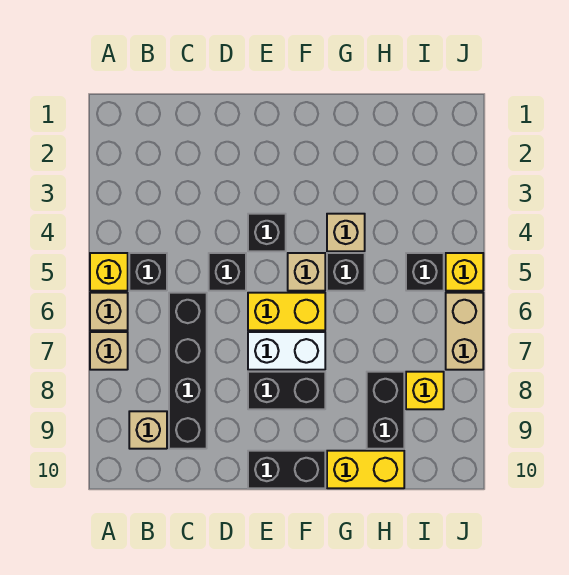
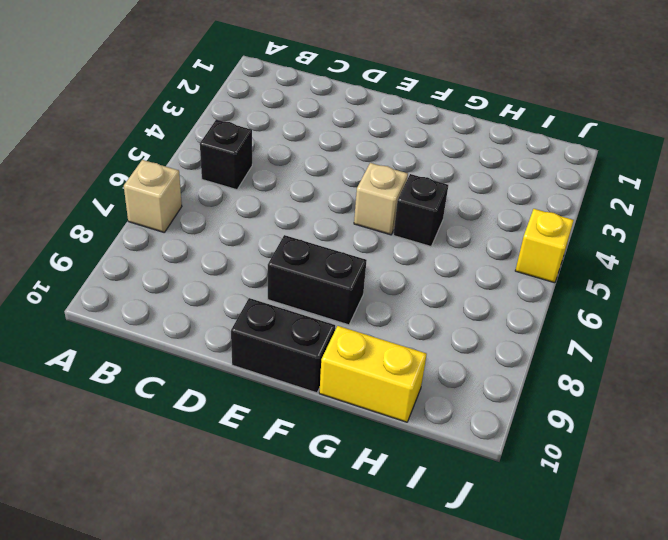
none -> yellow brick A5 level 1
none -> tan brick A6 level 1
none -> tan brick B9 level 1

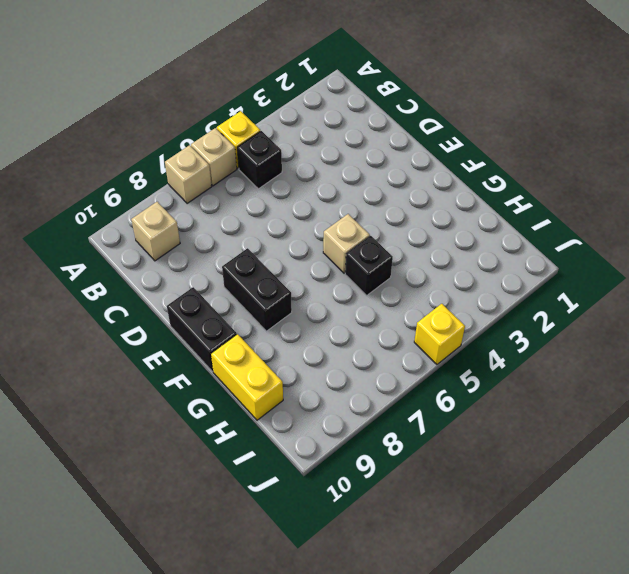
none -> black brick C6:C9 level 1
none -> black brick D5 level 1
none -> black brick E4 level 1

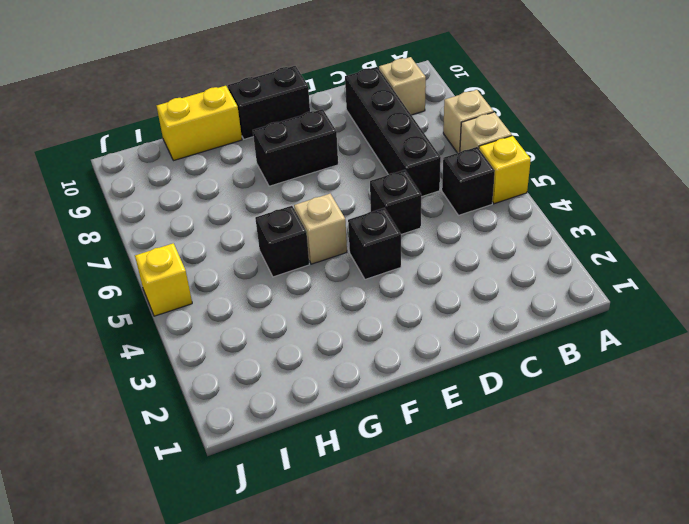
none -> yellow brick E6:F6 level 1
none -> white brick E7:F7 level 1
none -> tan brick G4 level 1

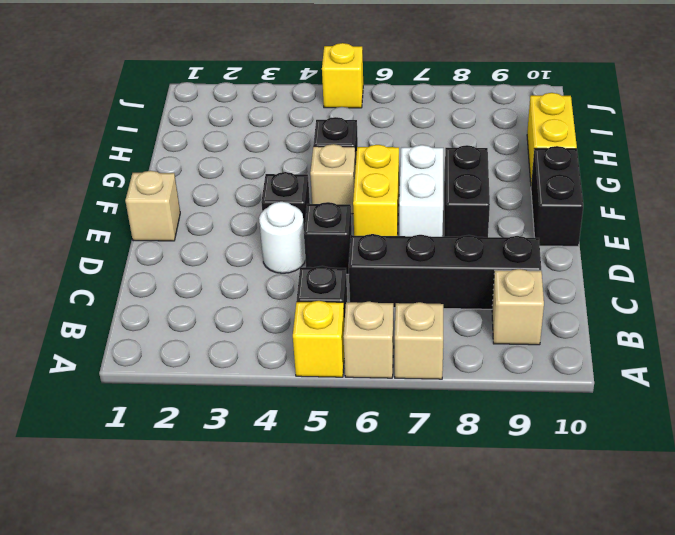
white round brick D4 level 1 -> none
tan brick E1 level 1 -> tan brick G4 level 1
none -> black brick H8:H9 level 1
none -> black brick I5 level 1
none -> yellow brick I8 level 1

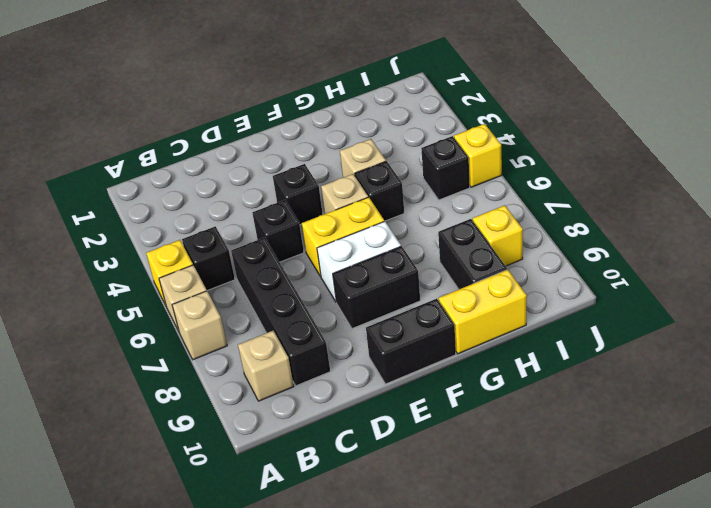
none -> tan brick J6:J7 level 1

